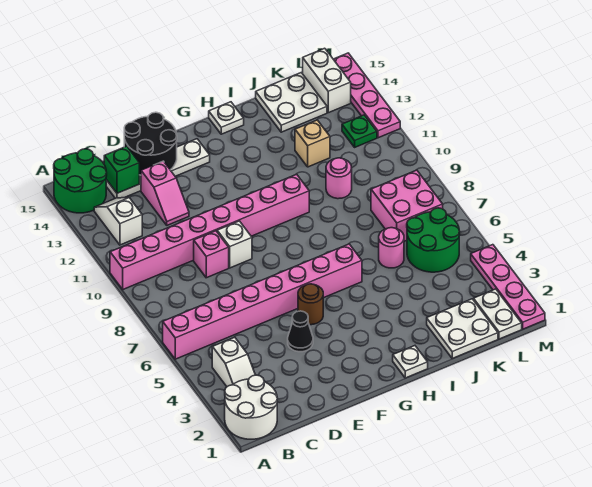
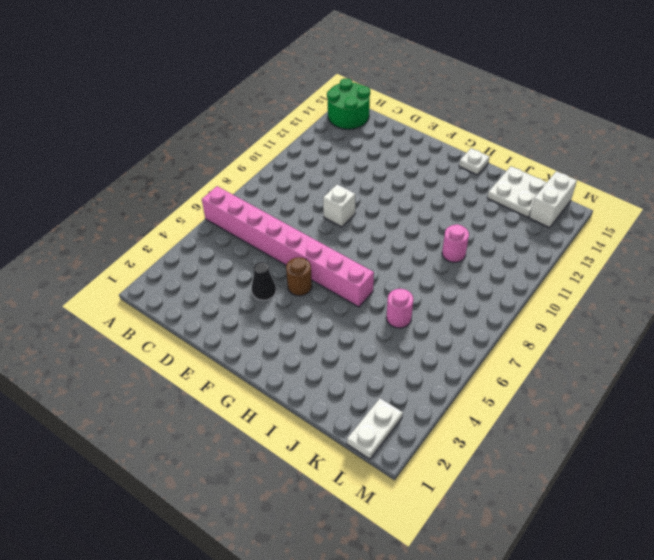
none -> white round brick A1:B2 level 1
none -> pink brick A10:H10 level 1
none -> white slope B3:B4 level 1 top 4

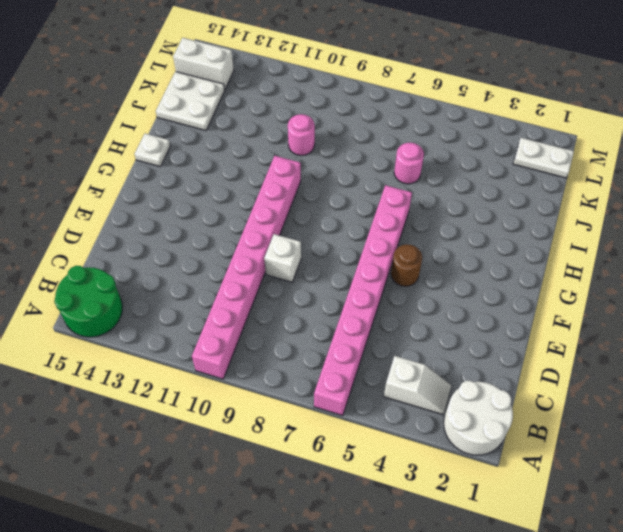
none -> white slope B12:B13 level 1 top 12
none -> white plate C14:F14 level 1
none -> pink brick D9 level 1

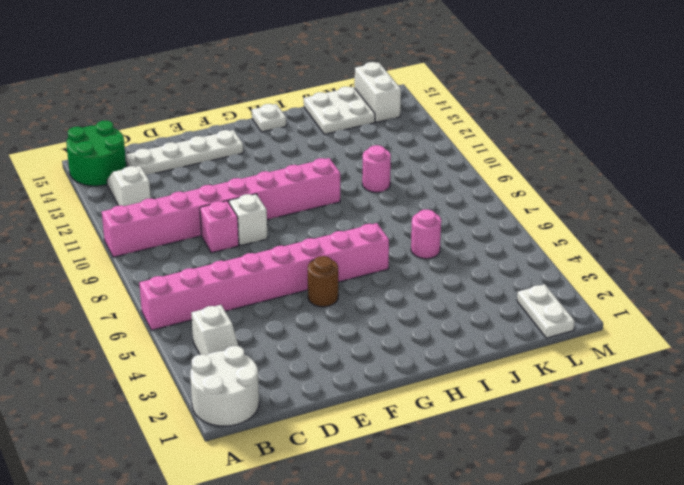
none -> pink slope D12:D13 level 1 top 13
none -> black cone E4 level 1
none -> white plate H1 level 1

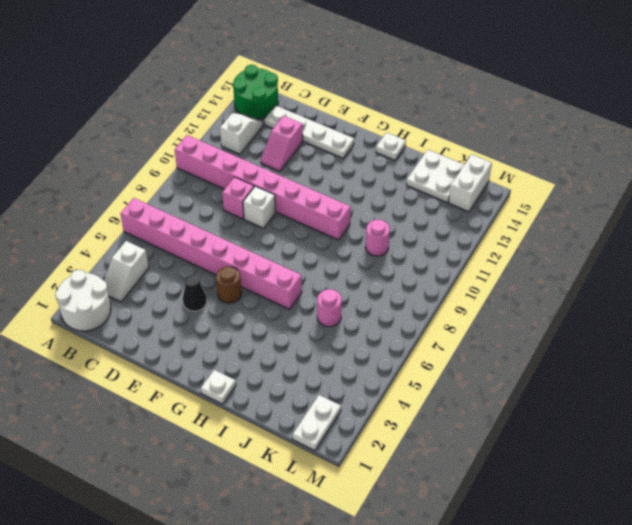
none -> white plate J1:K2 level 1
none -> tan brick J12 level 1
none -> green round brick K5:L6 level 1

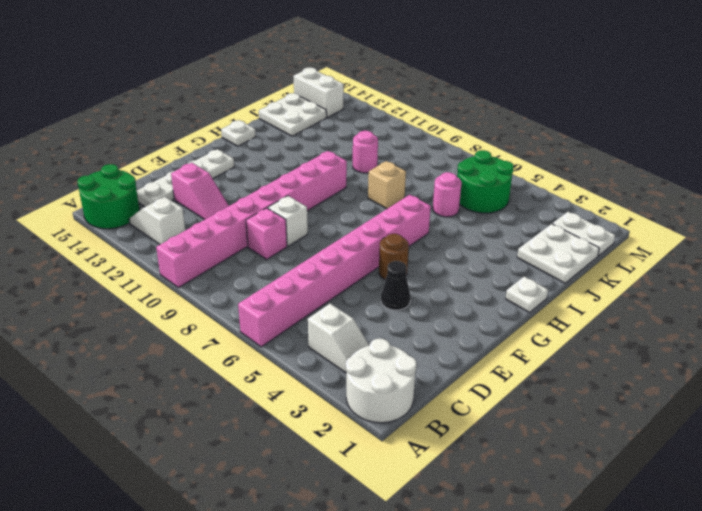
tan brick I8 level 1 -> tan brick J12 level 1
none -> pink brick K7:L8 level 1
none -> green plate L12 level 1
none -> pink plate M1:M4 level 1

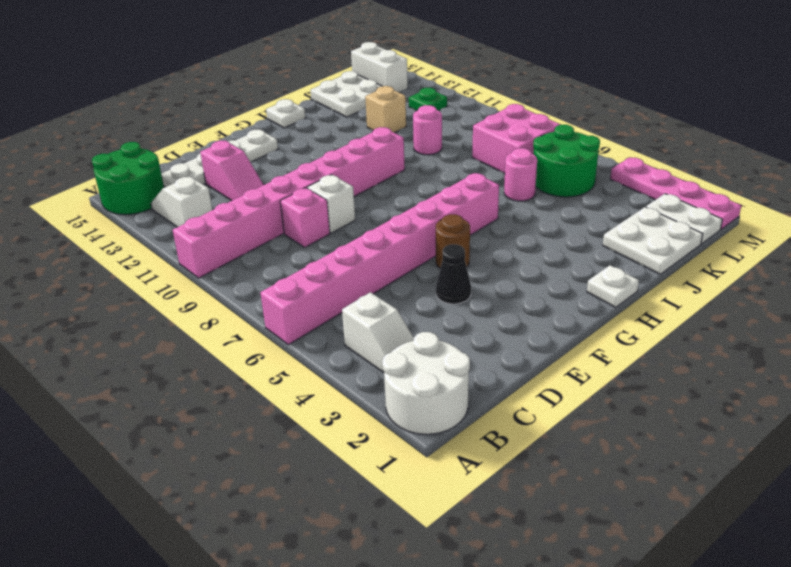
none -> pink plate M12:M15 level 1
none -> green brick C14 level 2
none -> black round brick D14:E15 level 2

